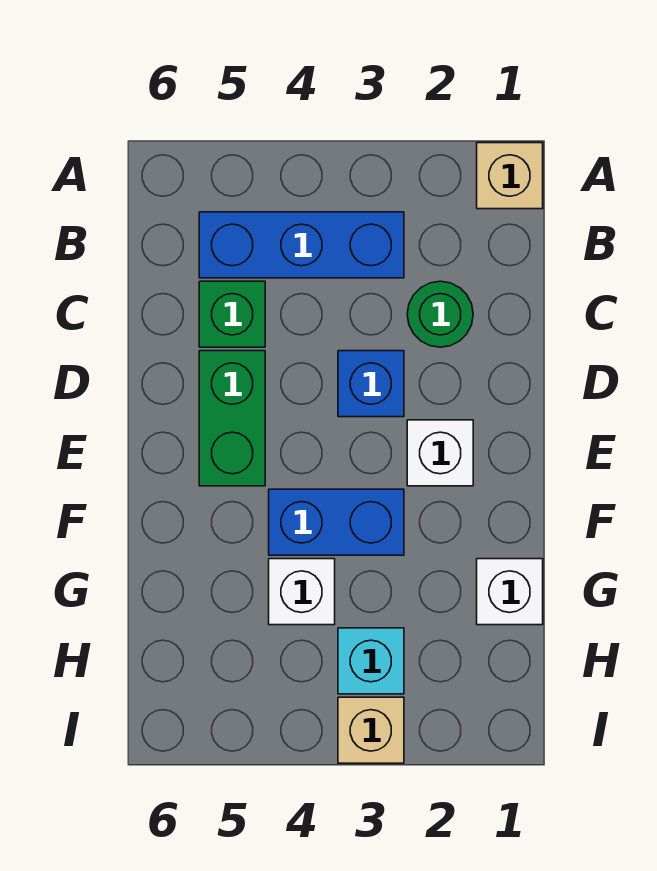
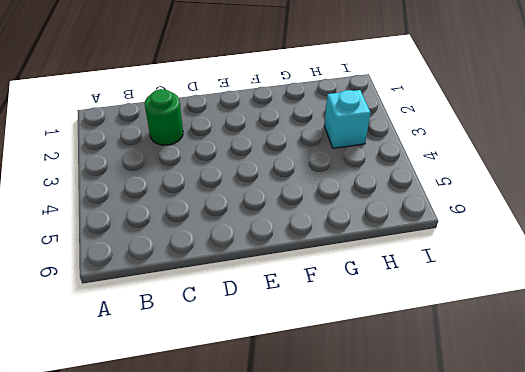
none -> tan brick A1 level 1
none -> blue brick B3:B5 level 1
none -> green brick C5 level 1

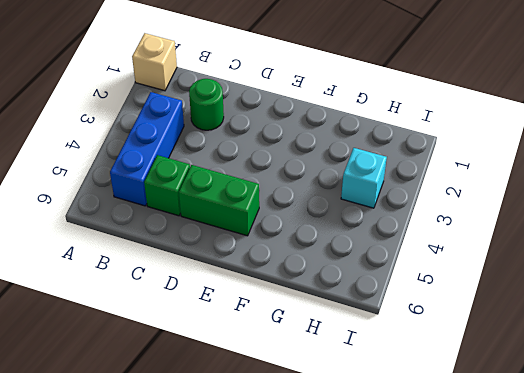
none -> blue brick D3 level 1
none -> white brick E2 level 1
none -> blue brick F3:F4 level 1

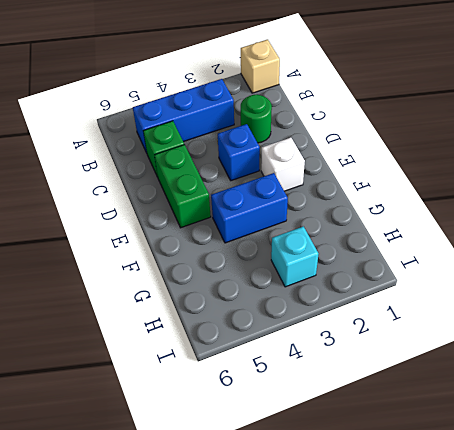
none -> white brick G1 level 1
none -> white brick G4 level 1
none -> tan brick I3 level 1

